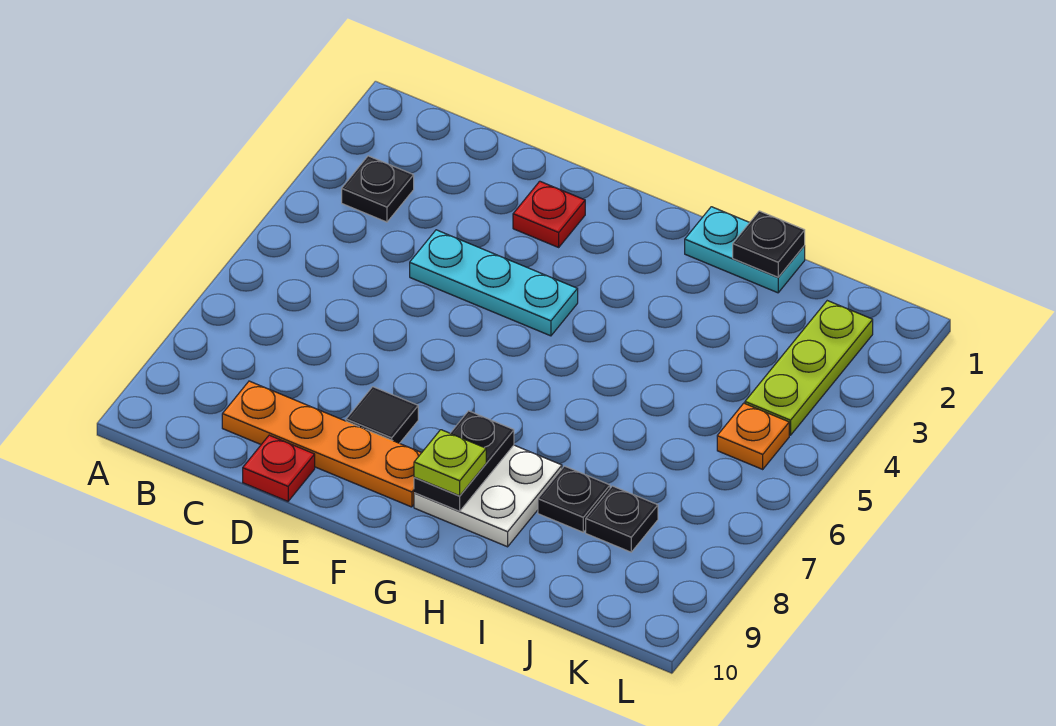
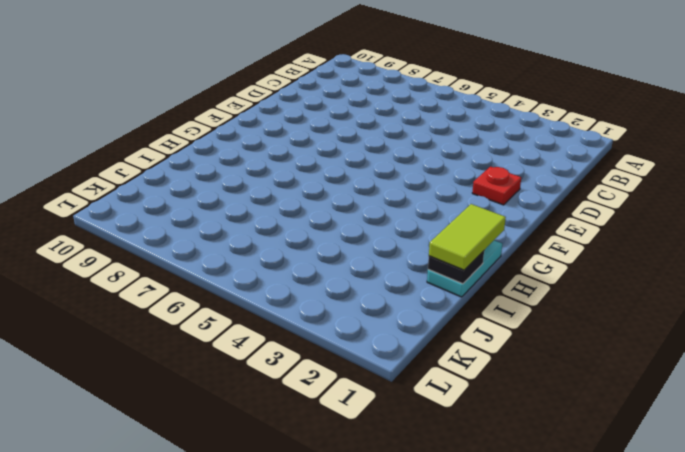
lime tile H1:I1 level 3 -> none
none -> black plate B3 level 1
none -> orange plate C9:F9 level 1
none -> cyan plate D4:F4 level 1

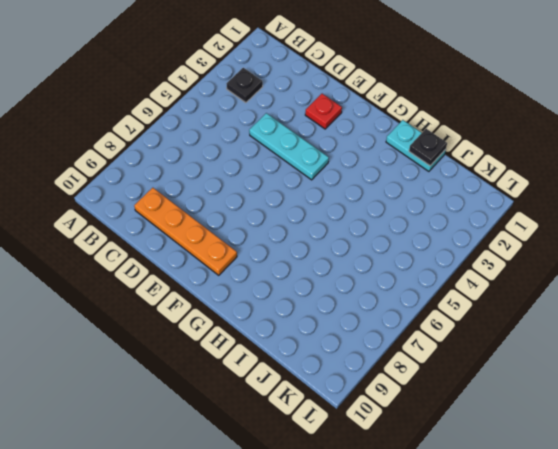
none -> red plate D10 level 1
none -> black tile E8 level 1
none -> white plate G8:H9 level 1

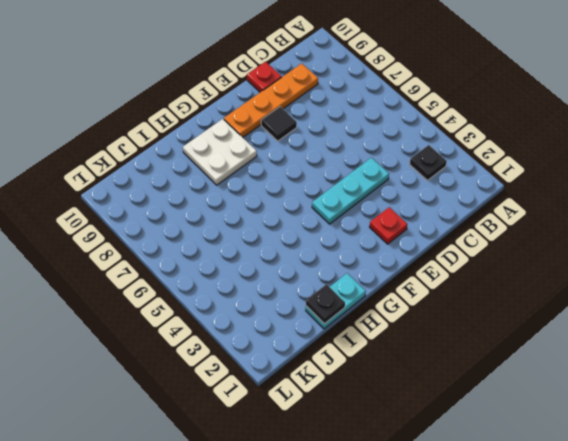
none -> black plate I8 level 1
none -> black plate J8 level 1
none -> lime plate K2:K4 level 1

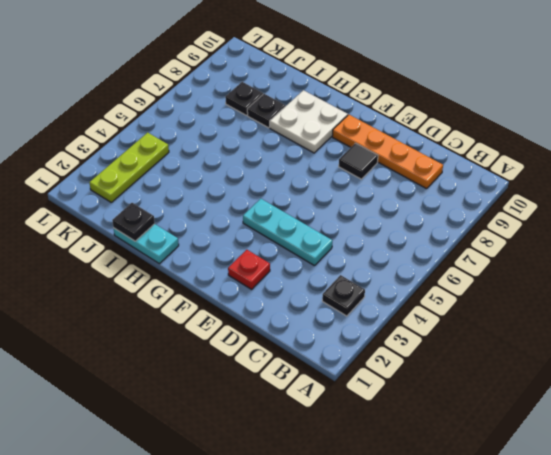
none -> red plate D10 level 1
none -> orange plate K5 level 1
none -> black plate G8:G9 level 2

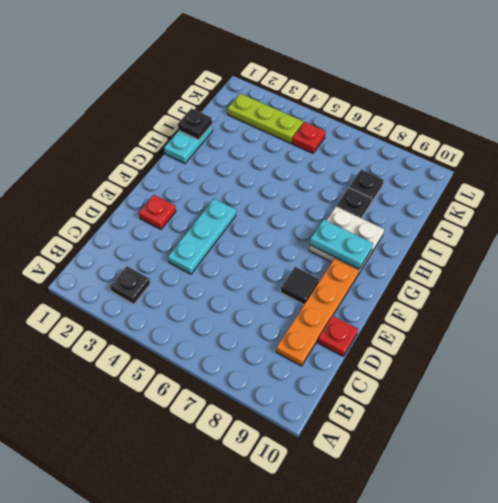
cyan plate G8:G9 level 2 -> black plate G8:G9 level 2
red plate K5 level 1 -> orange plate K5 level 1
none -> lime plate G9 level 3

